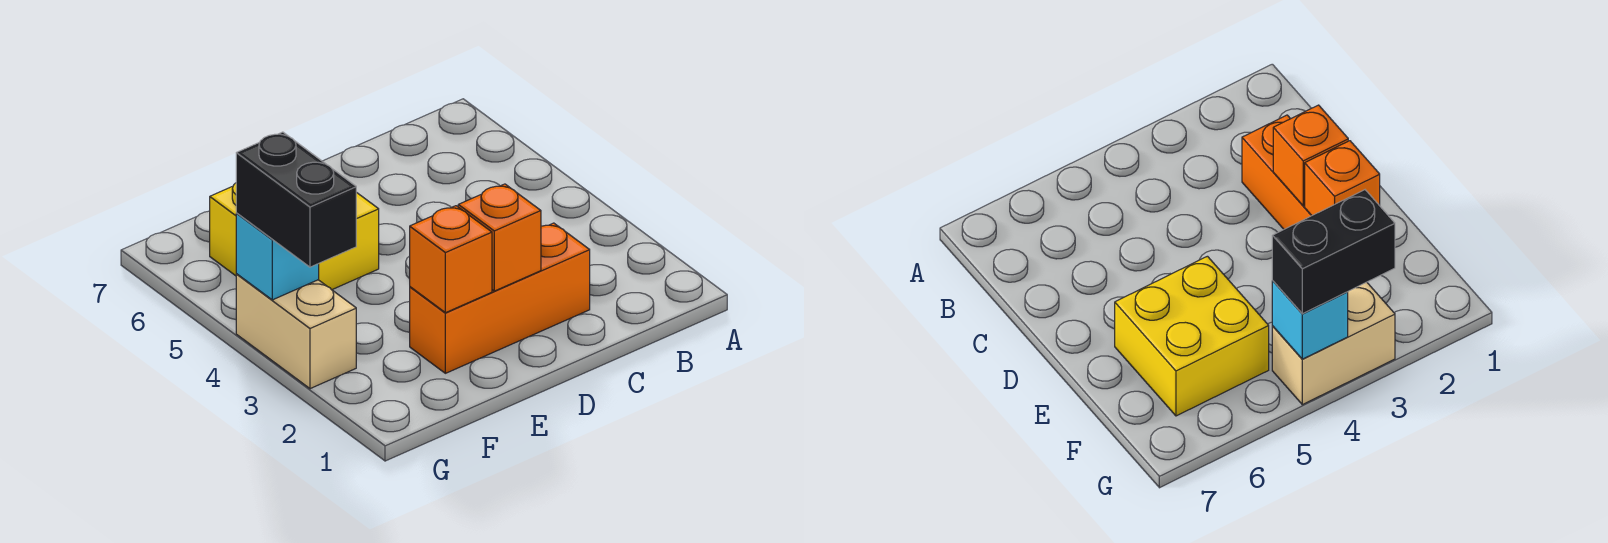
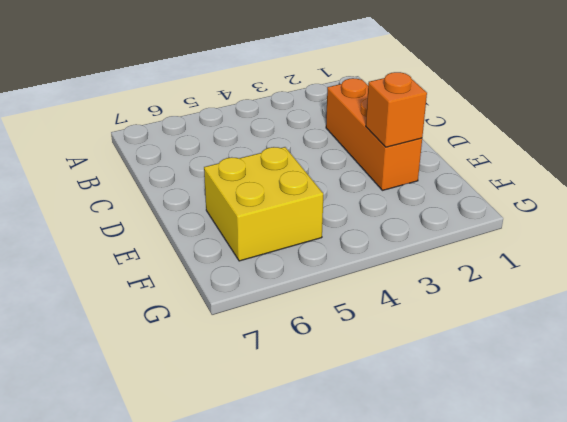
none -> tan brick G3:G4 level 1
none -> orange brick D2 level 2

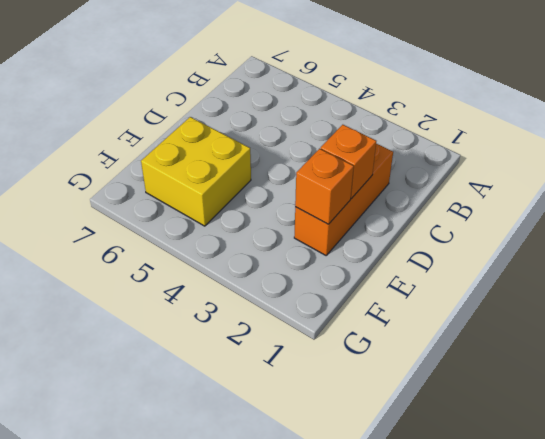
none -> tan brick G3:G4 level 1
none -> cyan brick G4 level 2

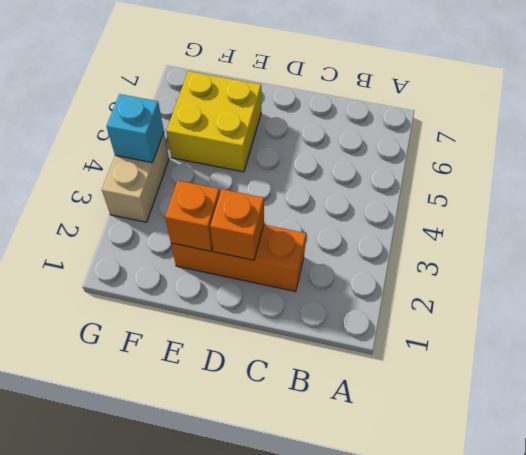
none -> black brick G3:G4 level 3

